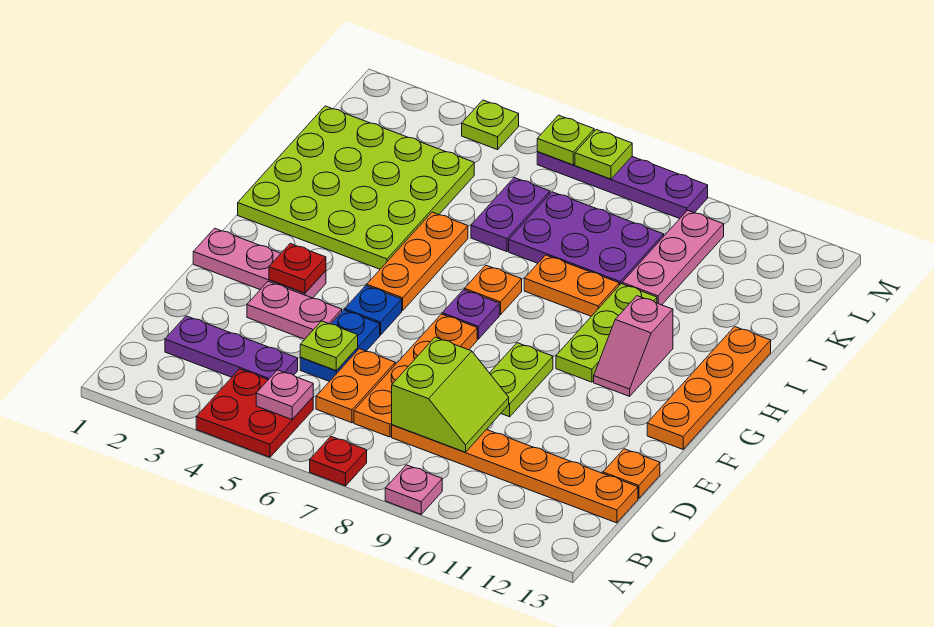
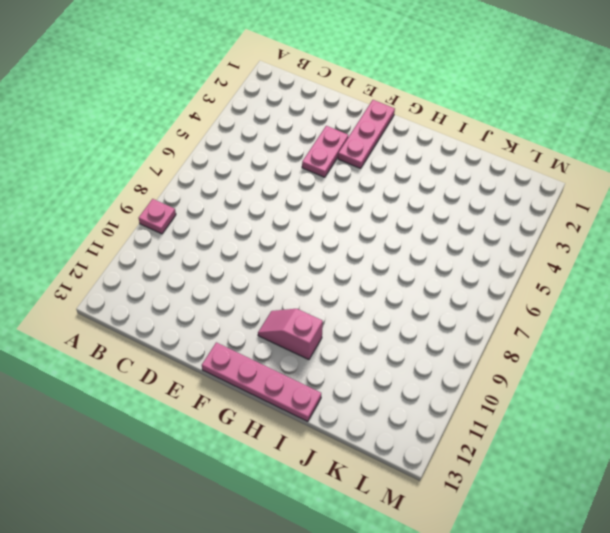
pink plate F13:I13 level 1 -> orange plate F13:I13 level 1
none -> red plate A4:B5 level 1
none -> red plate A7 level 1
none -> purple plate C2:C4 level 1
none -> orange plate C6:D6 level 1

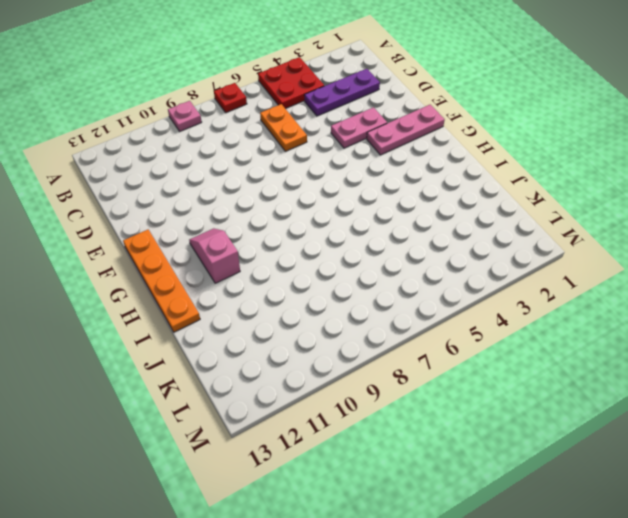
none -> orange plate C7:F7 level 1
none -> orange plate C8:C13 level 1
none -> blue plate D5:E5 level 1
none -> orange plate D13 level 1

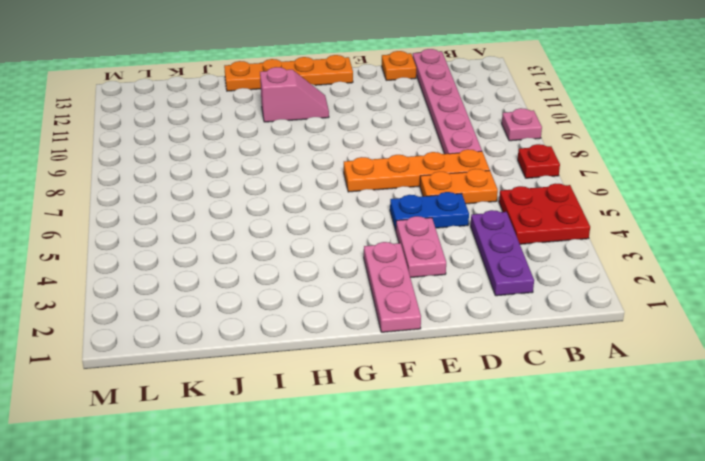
pink plate C8:C13 level 1 -> orange plate C8:C13 level 1
none -> lime plate E9:F9 level 1
none -> blue plate F5 level 1
none -> orange plate G5:I5 level 1
none -> purple plate G7 level 1

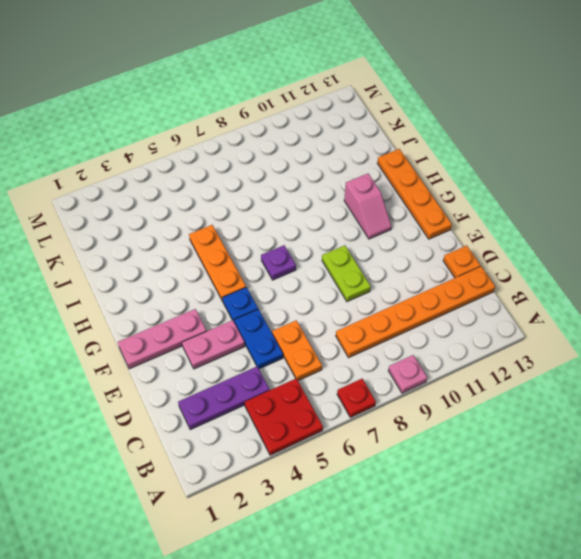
none -> orange plate C7:F7 level 1
none -> lime plate G10:I10 level 1
none -> lime plate H1:K4 level 1
none -> orange plate H7 level 1

